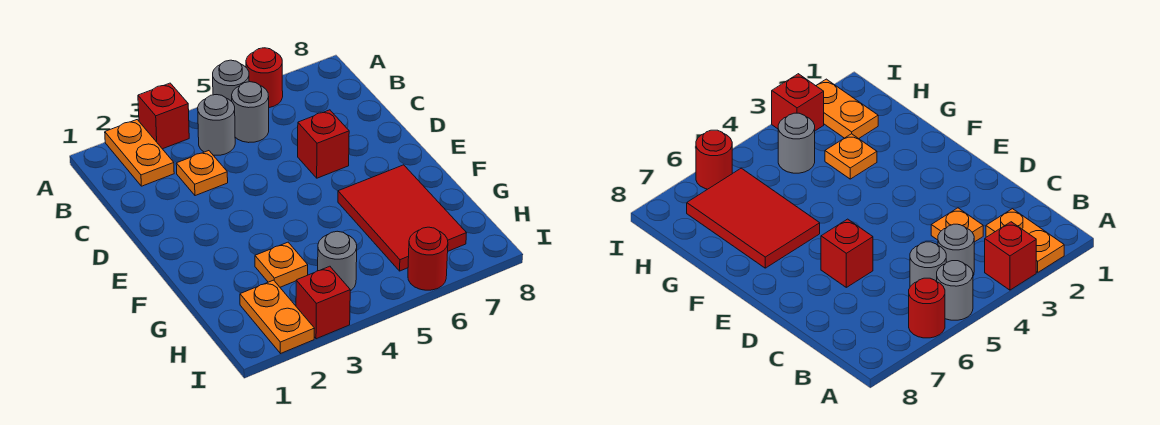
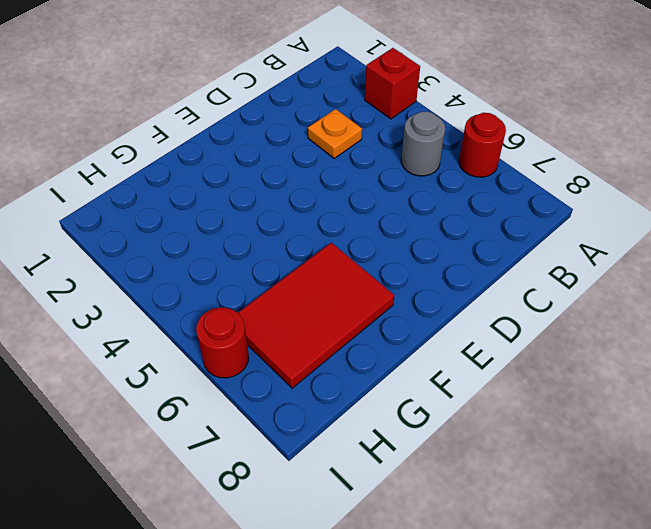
none -> orange plate A2:B2 level 1
none -> grey round brick A5 level 1
none -> grey round brick B4 level 1

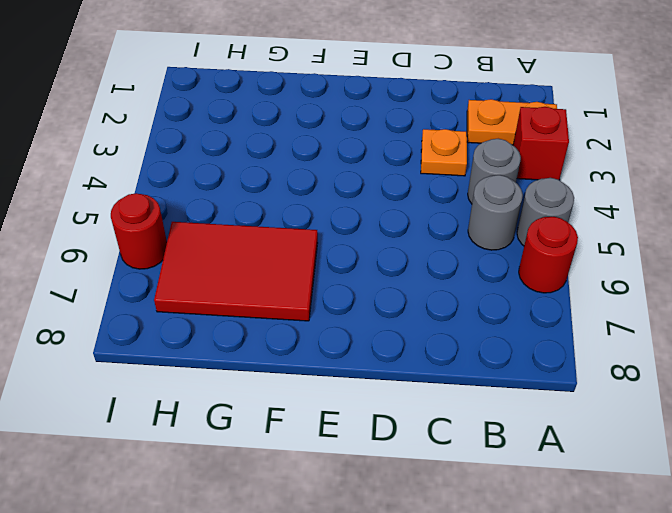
none -> red brick D6 level 1
none -> orange plate G3 level 1
none -> orange plate H2:I2 level 1

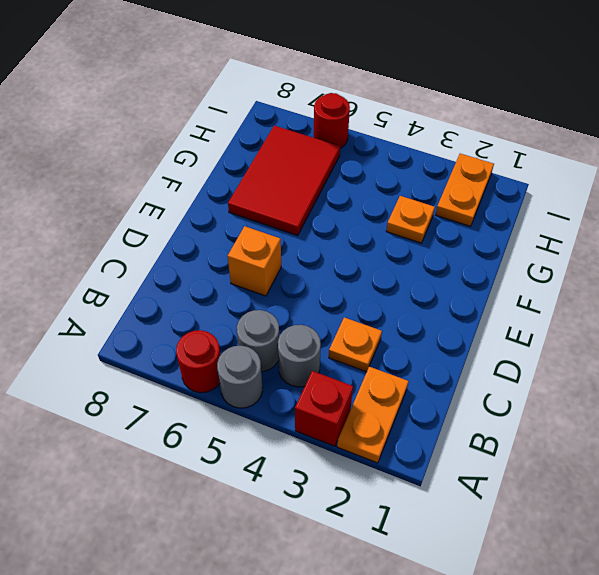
orange brick D6 level 1 -> red brick D6 level 1
none -> grey round brick H4 level 1
none -> red brick I3 level 1

